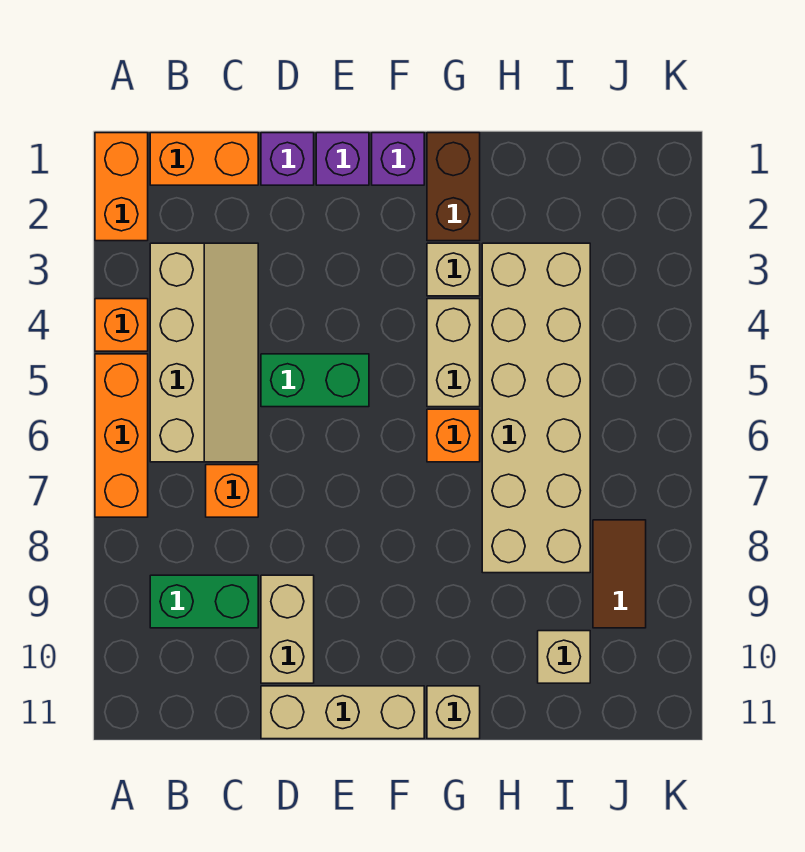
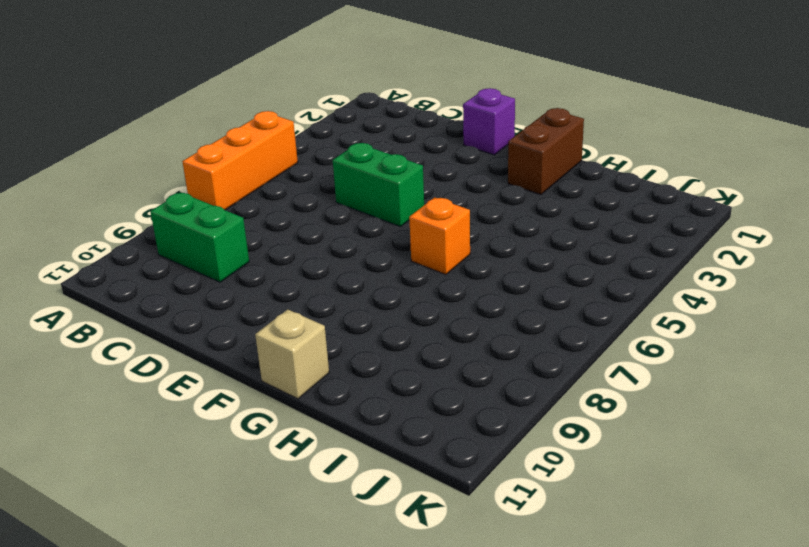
none -> orange brick A1:A2 level 1
none -> orange brick A4 level 1
none -> orange brick B1:C1 level 1

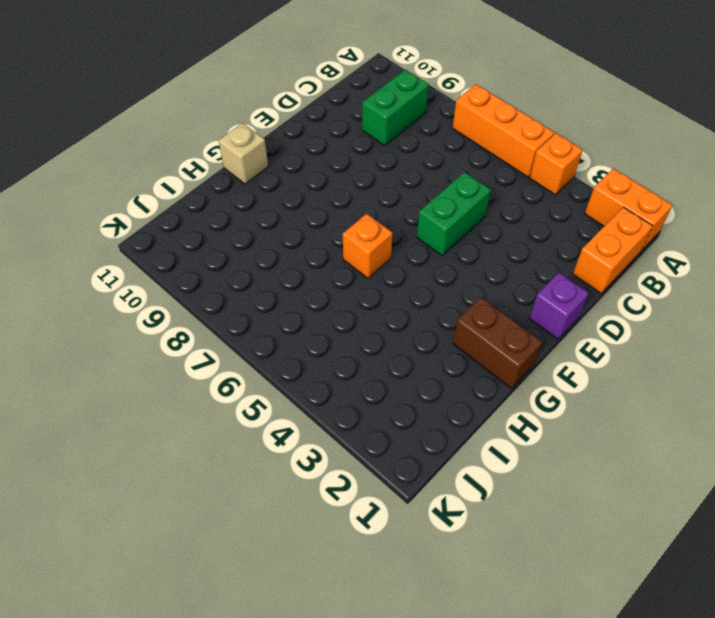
none -> tan slope B3:C6 level 1 top B
none -> orange brick C7 level 1
none -> purple brick D1 level 1

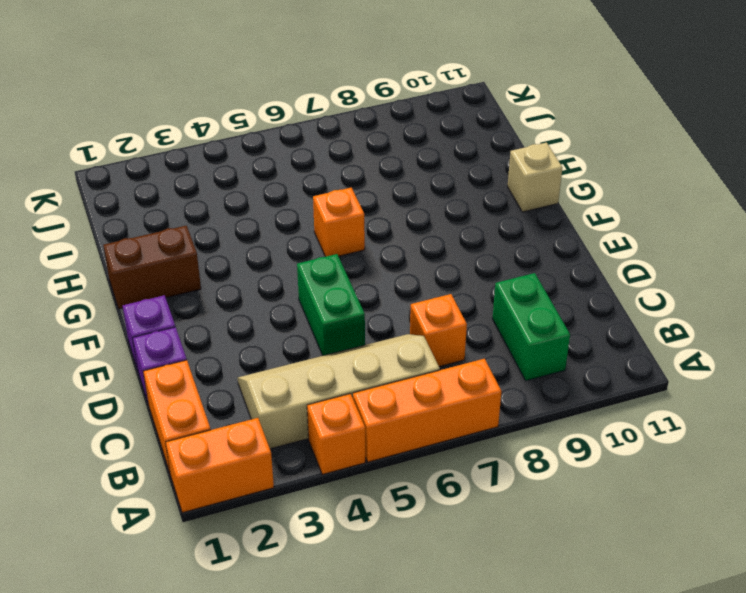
none -> tan brick D9:D10 level 1
none -> tan brick D11:F11 level 1
none -> purple brick F1 level 1

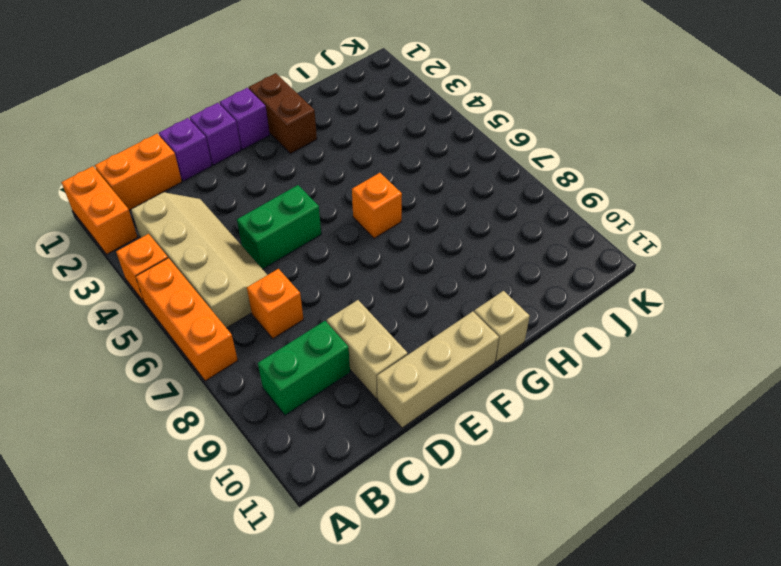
none -> tan brick G3 level 1
none -> tan brick G4:G5 level 1
none -> tan brick H3:I8 level 1

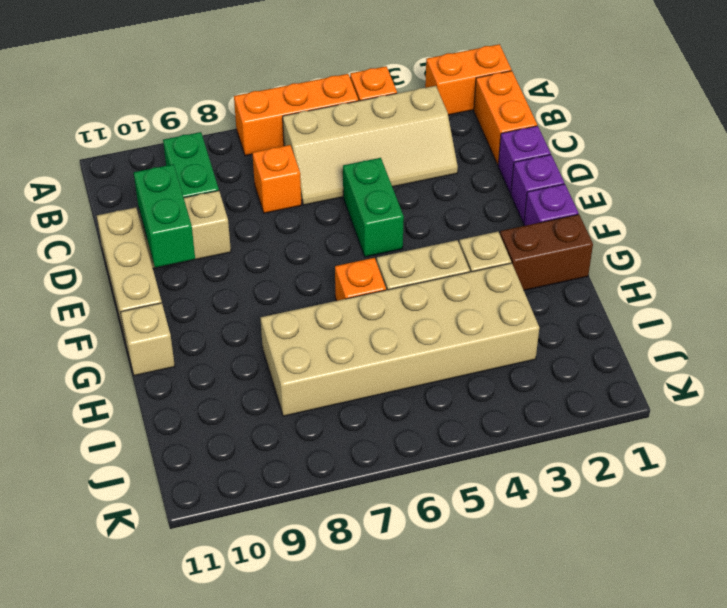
green brick D10:E10 level 2 -> none
none -> tan brick I10 level 1
none -> brown tile J8:J9 level 1

